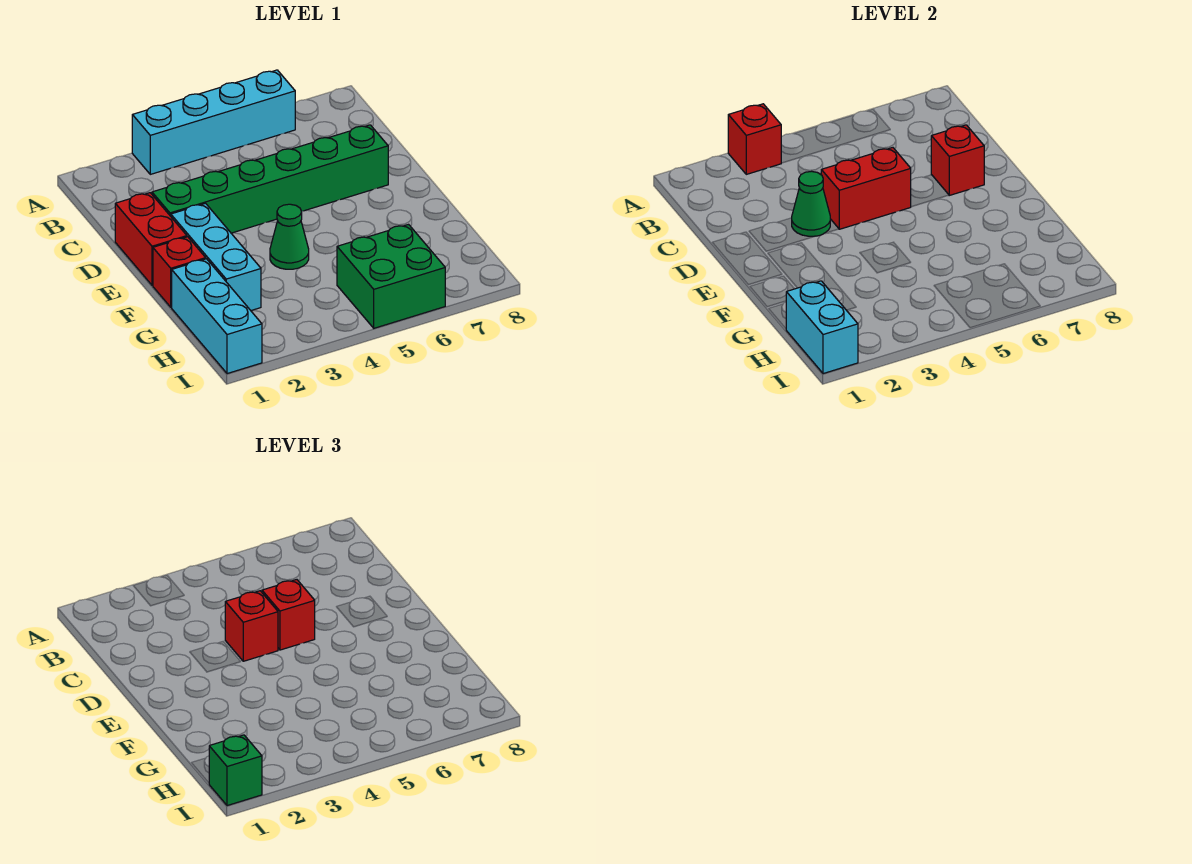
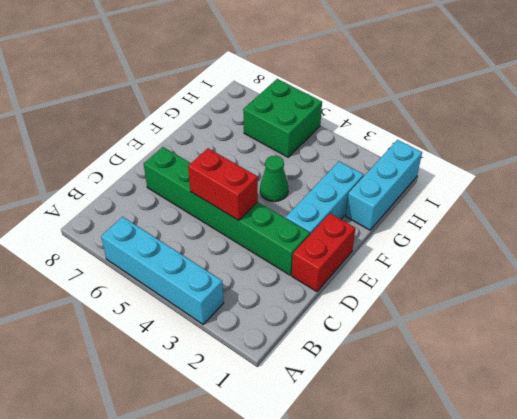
none -> red brick F1 level 1
none -> red brick A3 level 2
none -> green cone D3 level 2

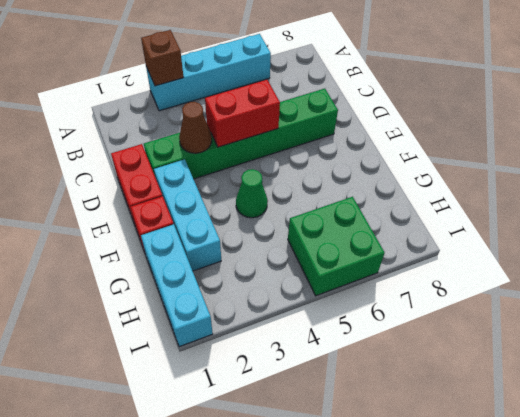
brown brick A3 level 2 -> red brick A3 level 2
brown cone D3 level 2 -> green cone D3 level 2
none -> red brick D7 level 2
none -> cyan brick H1:I1 level 2
none -> red brick D4 level 3

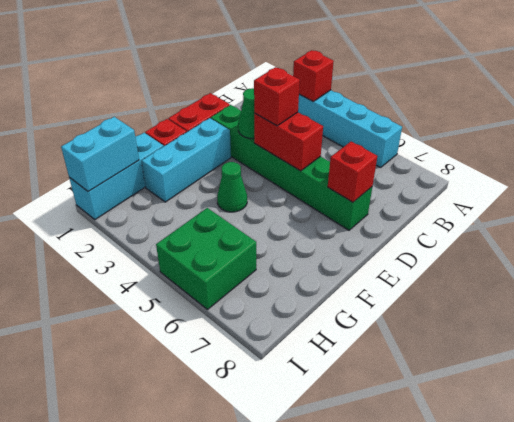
none -> red brick D5 level 3
none -> green brick I1 level 3

